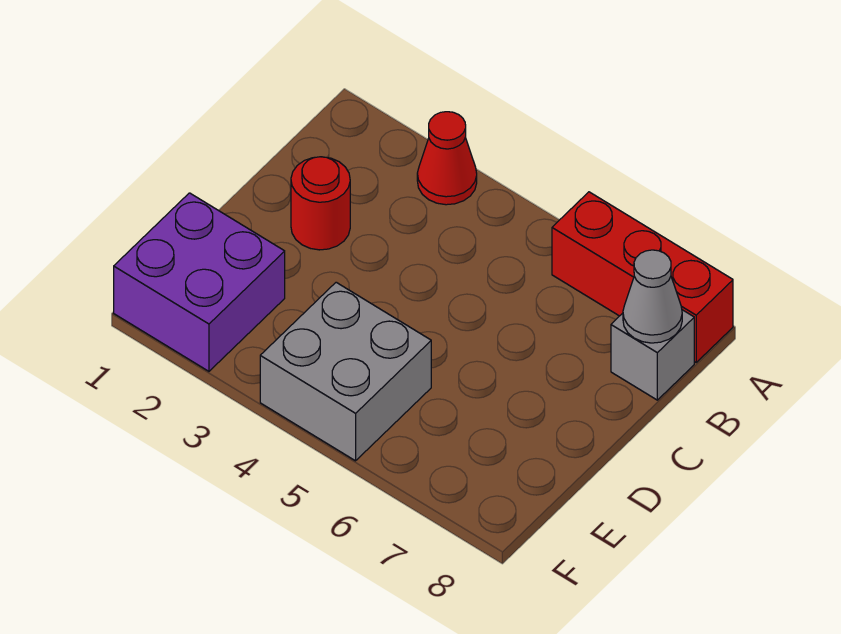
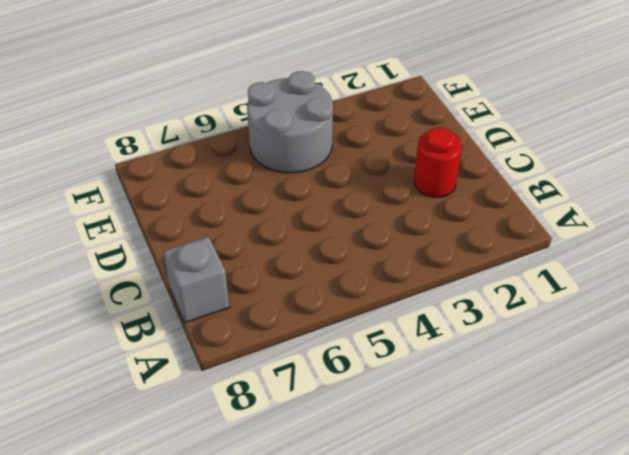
grey round brick E4:F5 level 1 -> grey brick E4:F5 level 1
none -> red cone A3 level 1
none -> red brick A6:A8 level 1

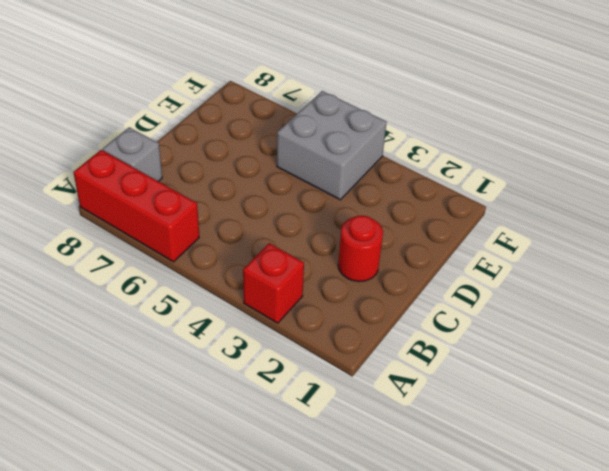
red brick A3 level 1 -> red cone A3 level 1
none -> purple brick E1:F2 level 1
none -> grey cone B8 level 2

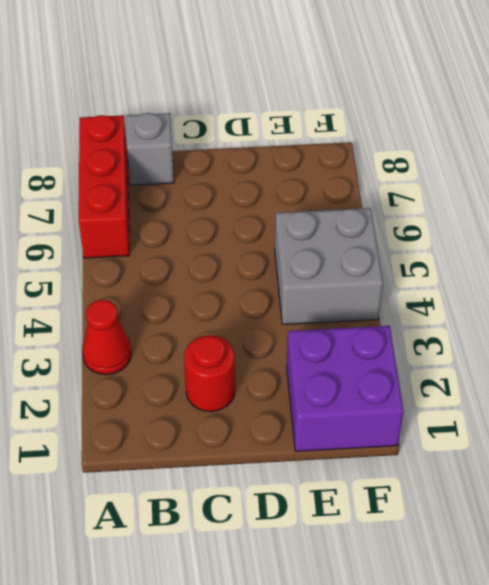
none -> grey cone B8 level 2

